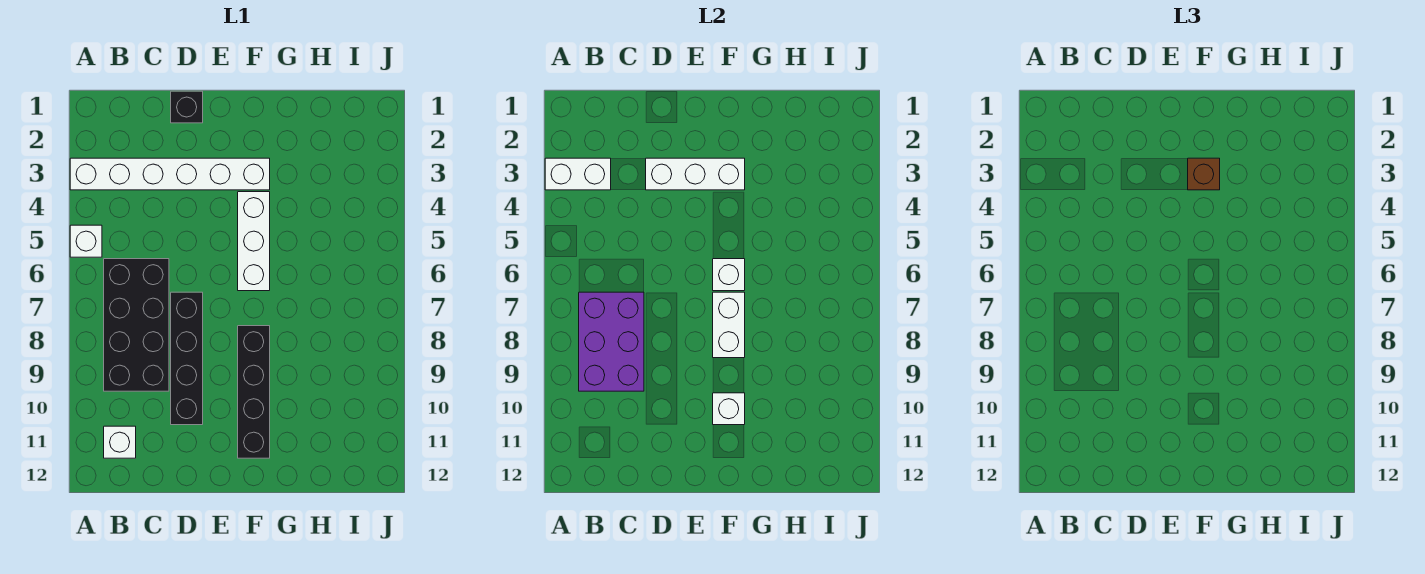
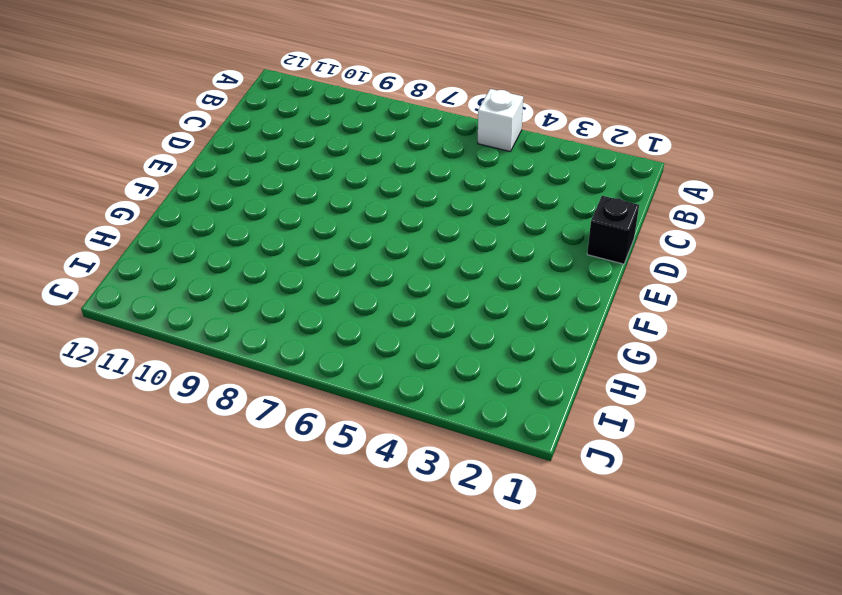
none -> white brick A3:F3 level 1
none -> black brick B6:C9 level 1
none -> white brick B11 level 1

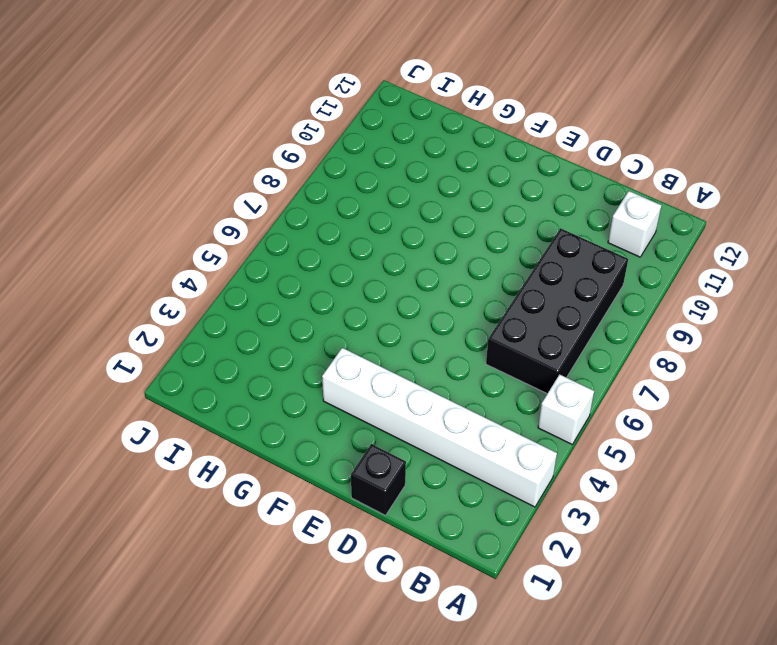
none -> black brick D7:D10 level 1
none -> white brick F4:F6 level 1
none -> black brick F8:F11 level 1

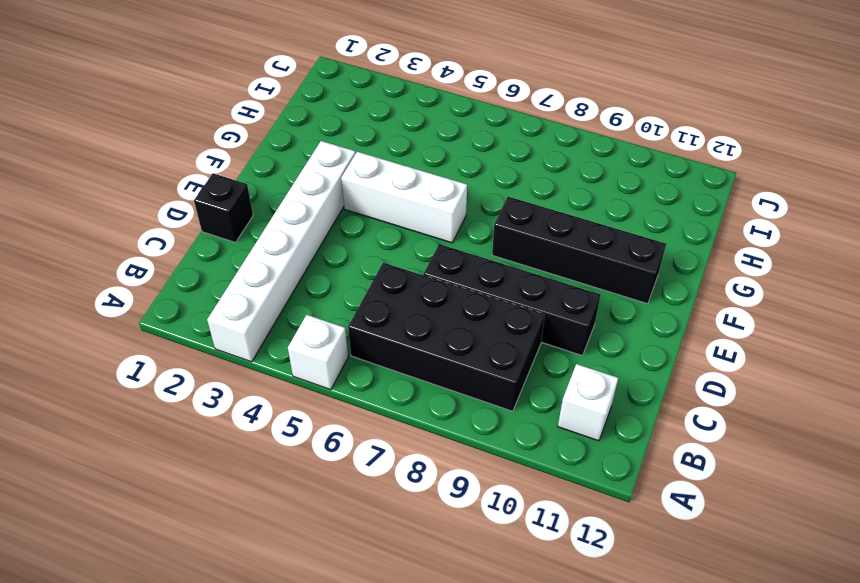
none -> white brick A3:B3 level 2
none -> purple brick B7:C9 level 2
none -> white brick D3:F3 level 2

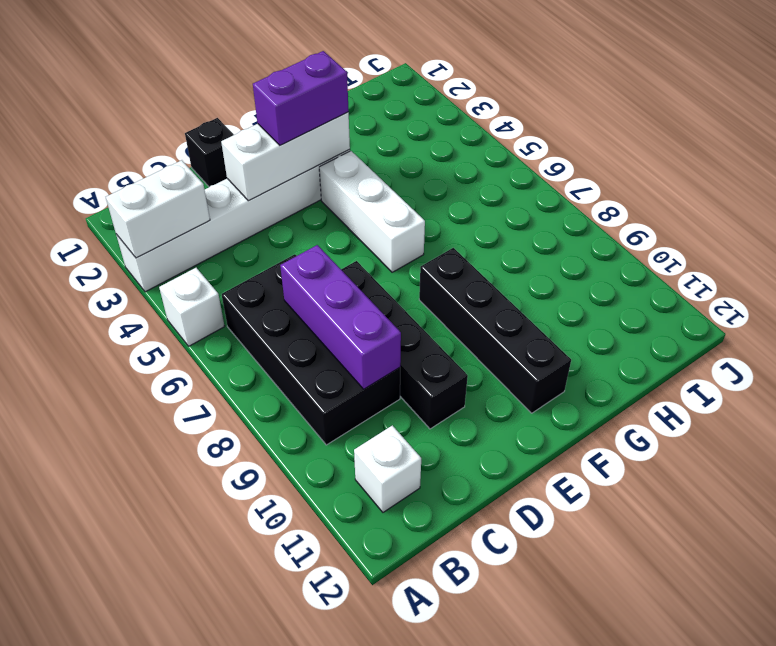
purple brick C7:C9 level 2 -> purple brick B7:C9 level 2
purple brick E3:F3 level 3 -> brown brick F3 level 3
none -> white brick F6 level 2
none -> white brick F7:F8 level 2
none -> white brick F10 level 2

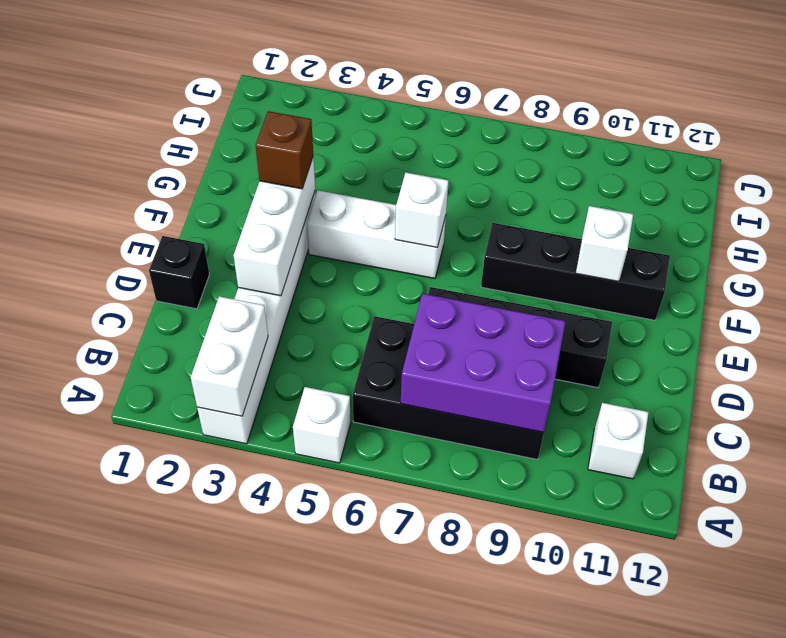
none -> white brick F7:F8 level 2

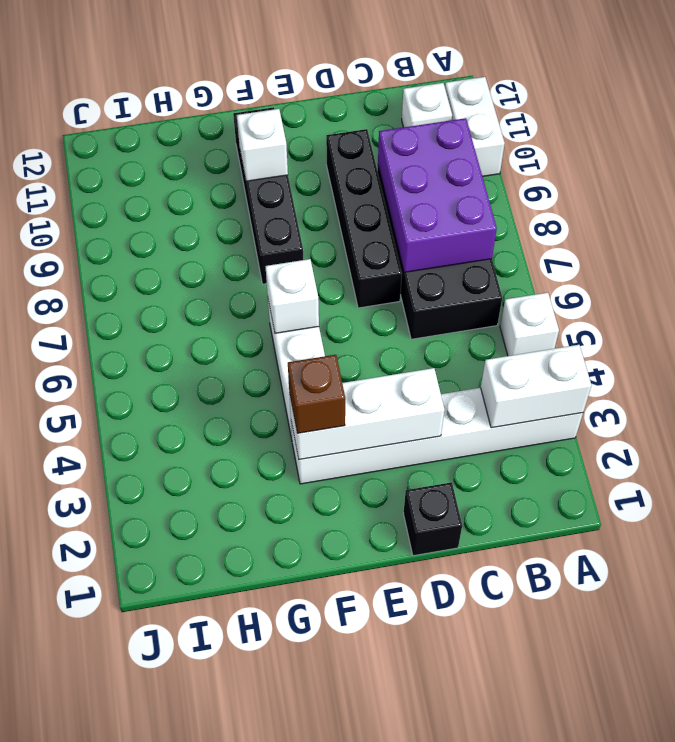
white brick A10:A11 level 1 -> white brick F7:F8 level 2

